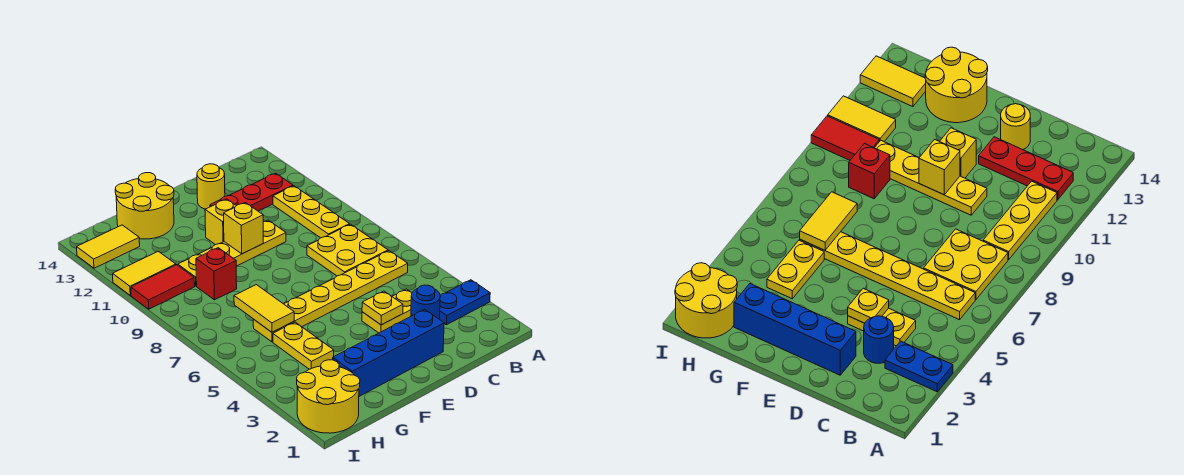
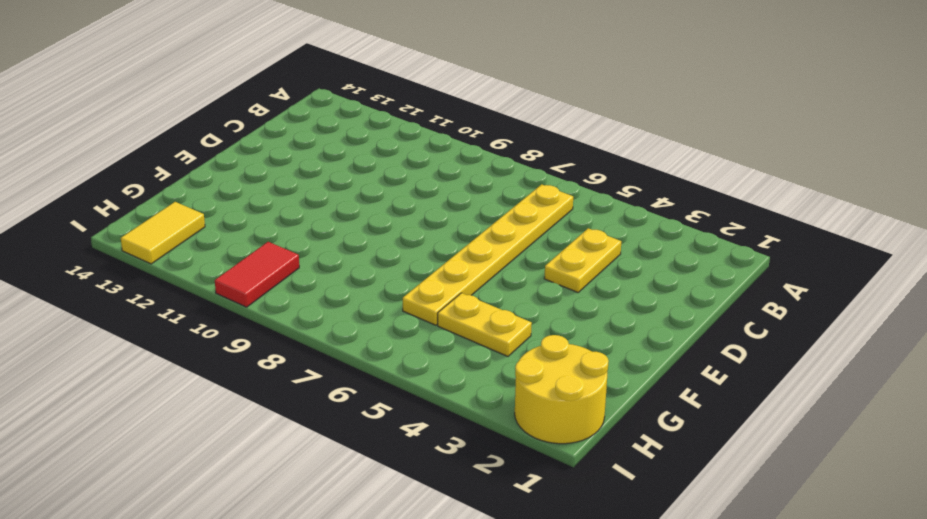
none -> blue plate A3:B3 level 1
none -> yellow plate B7:C8 level 1
none -> yellow plate B9:B11 level 1

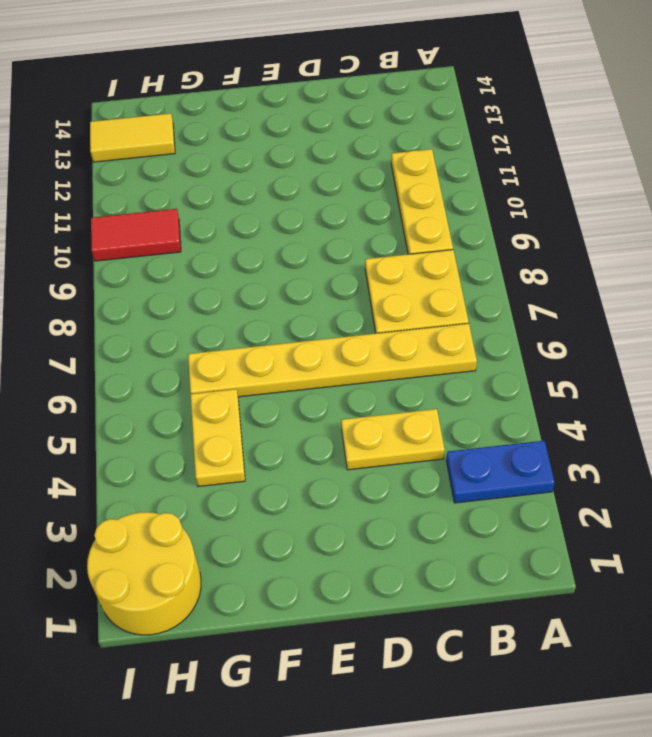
none -> red plate B12:D12 level 1
none -> blue round brick C3 level 1
none -> blue brick D2:G2 level 1

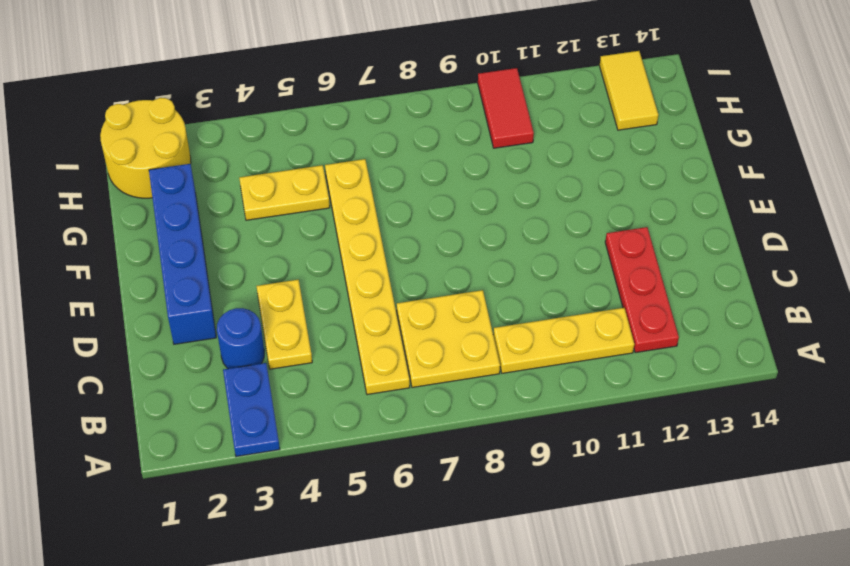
none -> yellow plate D10:G10 level 1
none -> yellow round brick D13 level 1
none -> yellow brick E11 level 1

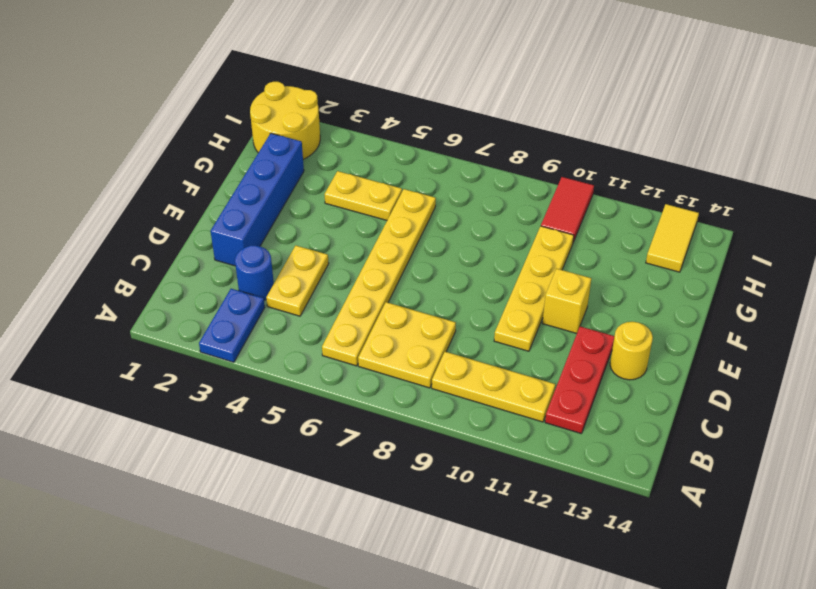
none -> yellow round brick F13:G14 level 1
none -> red brick G9 level 1
none -> yellow tile H11:I11 level 1

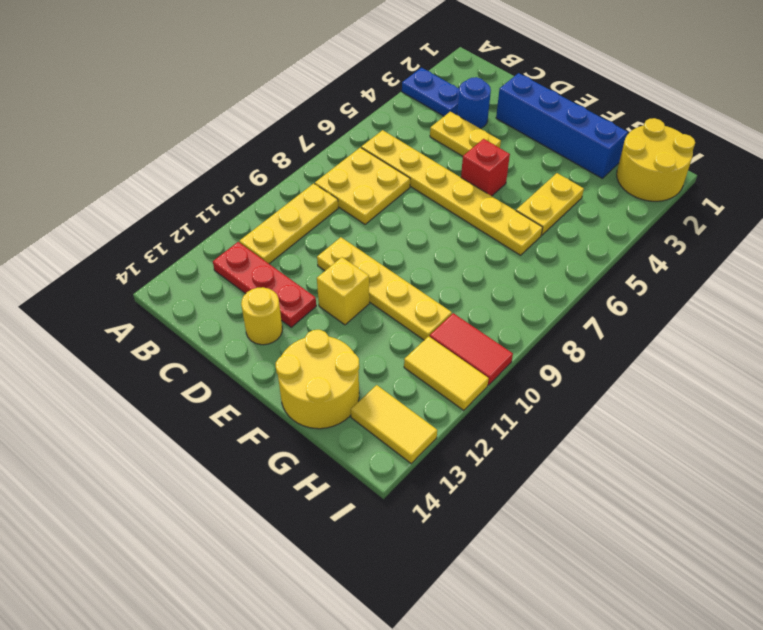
red brick E5 level 1 -> red brick G9 level 1
none -> yellow plate D4 level 2
none -> yellow brick E10 level 2
none -> yellow tile G6:G7 level 2

